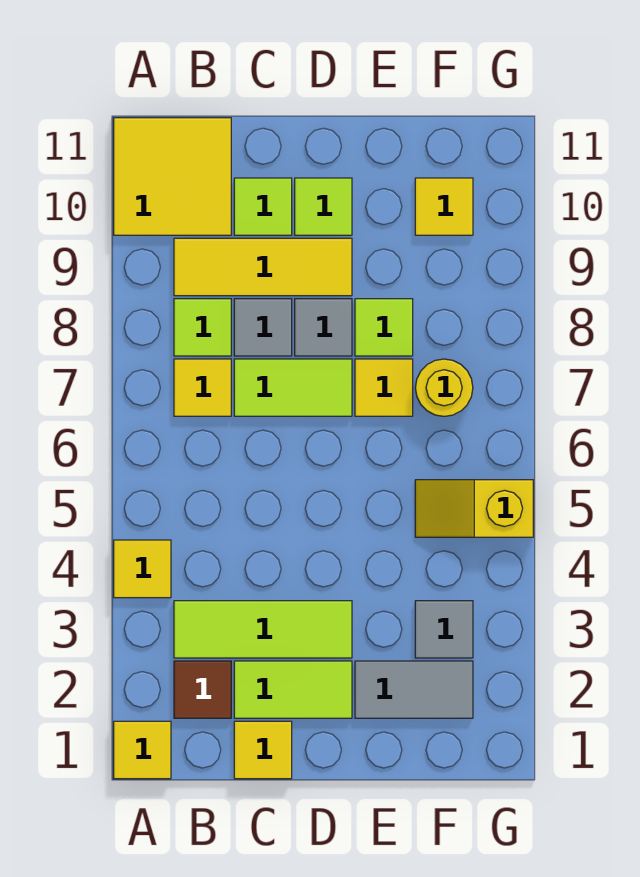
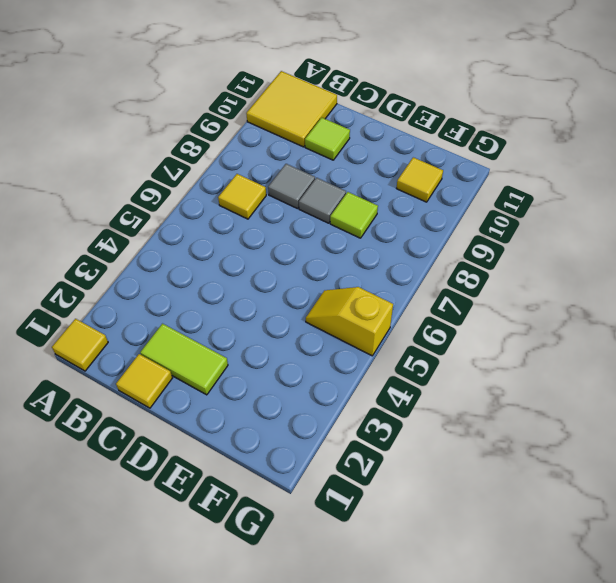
none -> yellow tile A4 level 1
none -> brown tile B2 level 1
none -> lime tile B3:D3 level 1

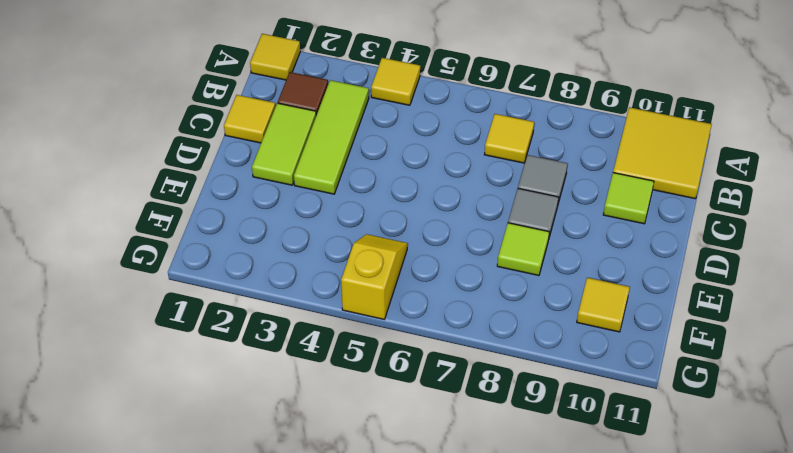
none -> lime tile B8 level 1
none -> yellow tile B9:D9 level 1
none -> lime tile C7:D7 level 1

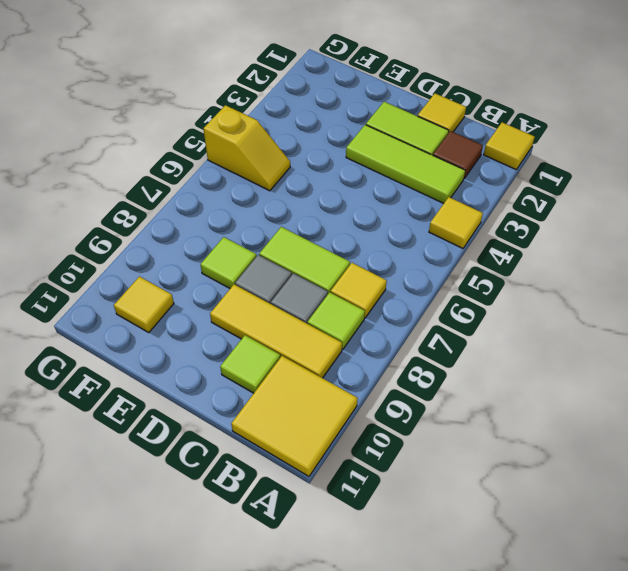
none -> lime tile D10 level 1
none -> grey tile E2:F2 level 1
none -> yellow tile E7 level 1

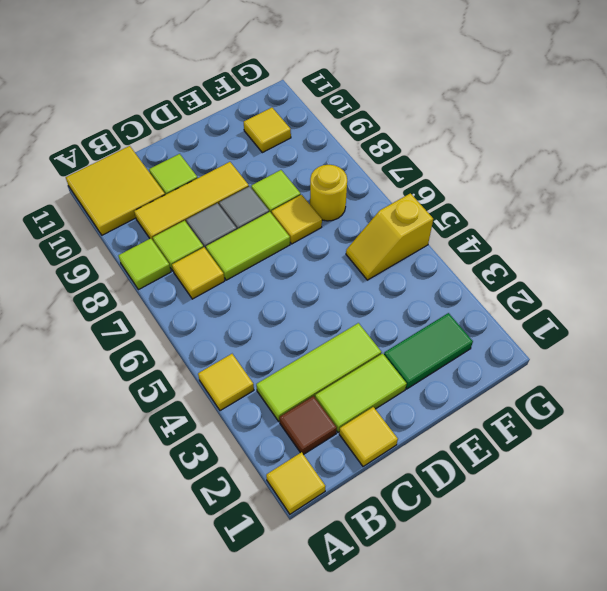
lime tile A8 level 1 -> lime tile D10 level 1
green tile E2:F2 level 1 -> grey tile E2:F2 level 1
none -> grey tile F3 level 1

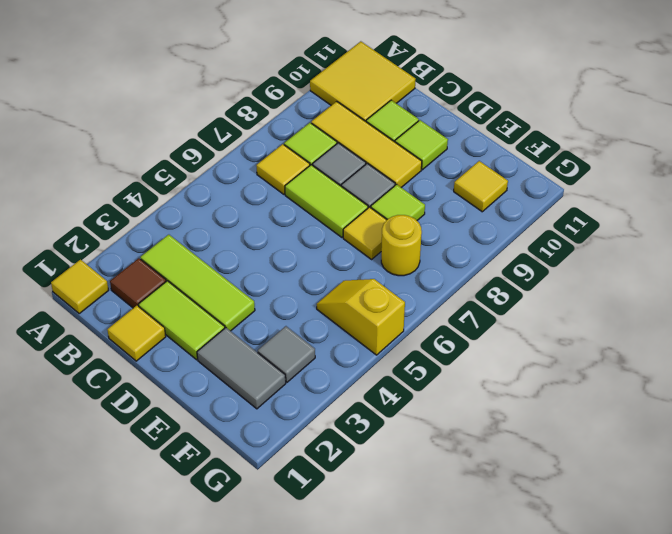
none -> yellow tile A4 level 1

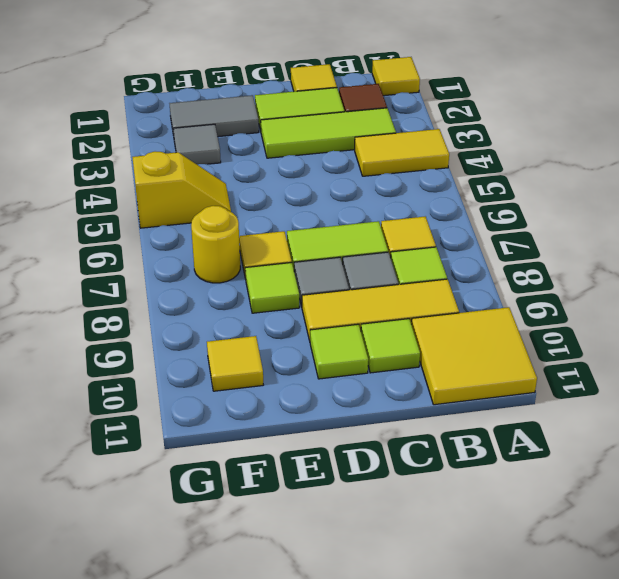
yellow tile A4:B4 level 1 -> yellow tile A4 level 1

